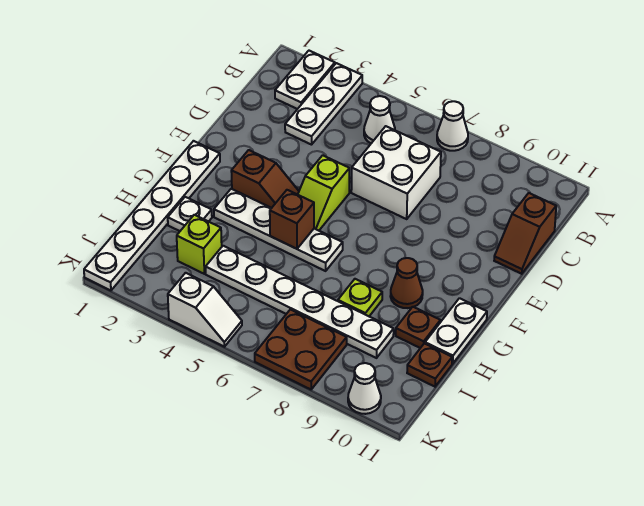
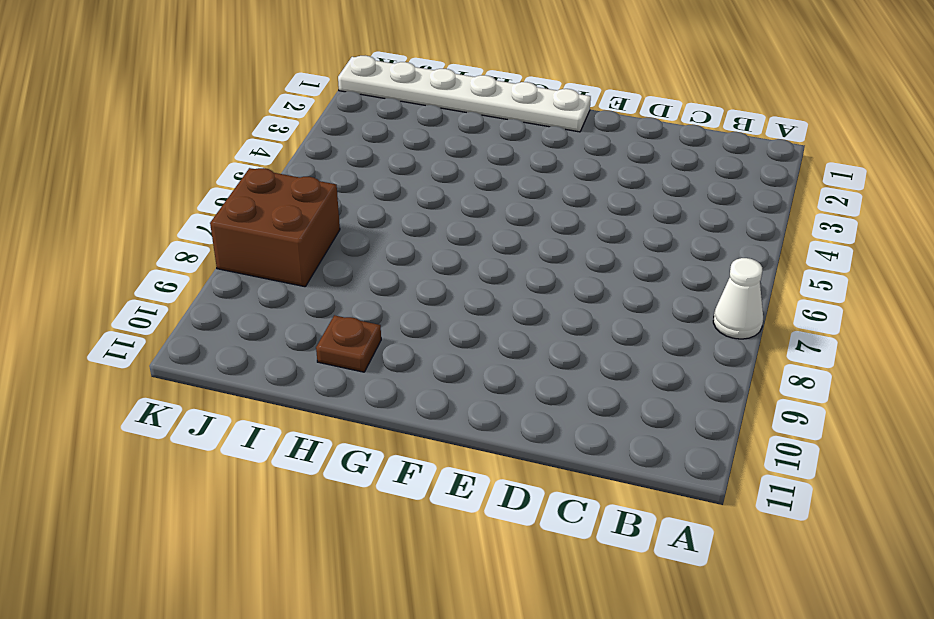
brown brick J7:K8 level 1 -> brown plate J7:K8 level 1
none -> white plate A2:B2 level 1
none -> white plate A3:C3 level 1
none -> white cone B5 level 1

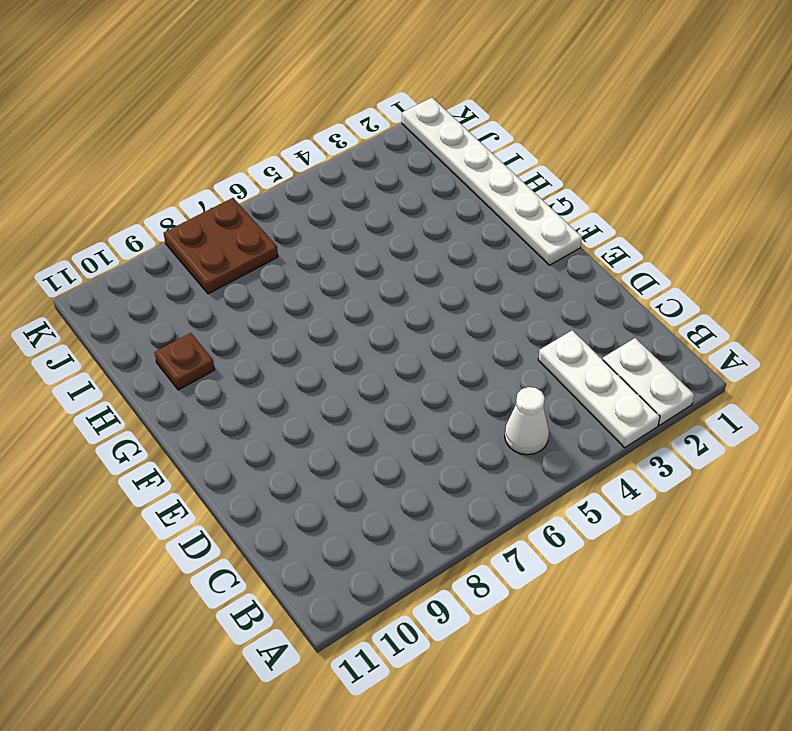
none -> white cone A7 level 1
none -> white brick C6:D7 level 1
none -> brown slope C11:D11 level 1 top C

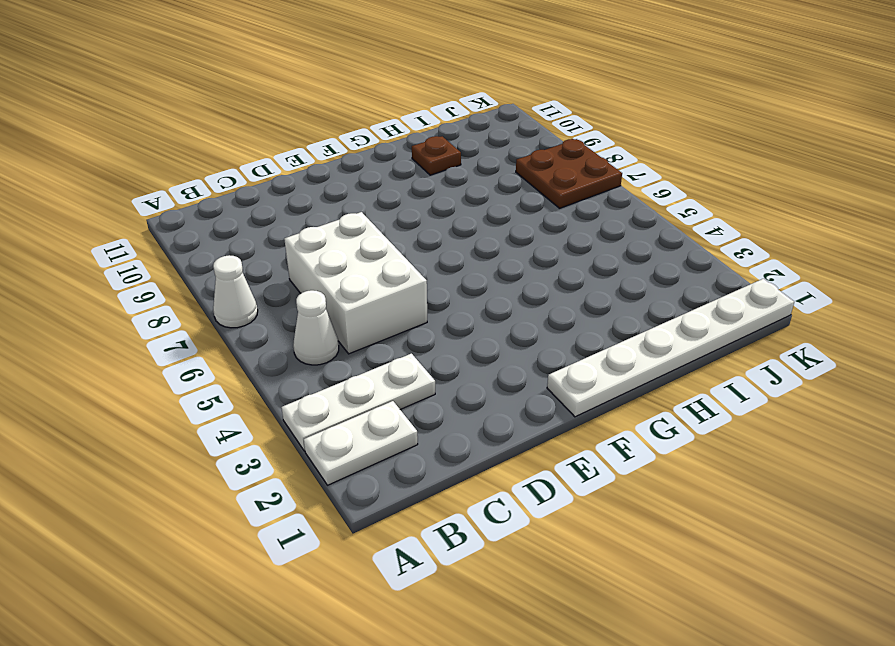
white brick C5:D7 level 1 -> white brick C6:D7 level 1
none -> brown slope C11:D11 level 1 top C
none -> lime slope E5:F5 level 1 top E
none -> brown slope F3:F4 level 1 top 3

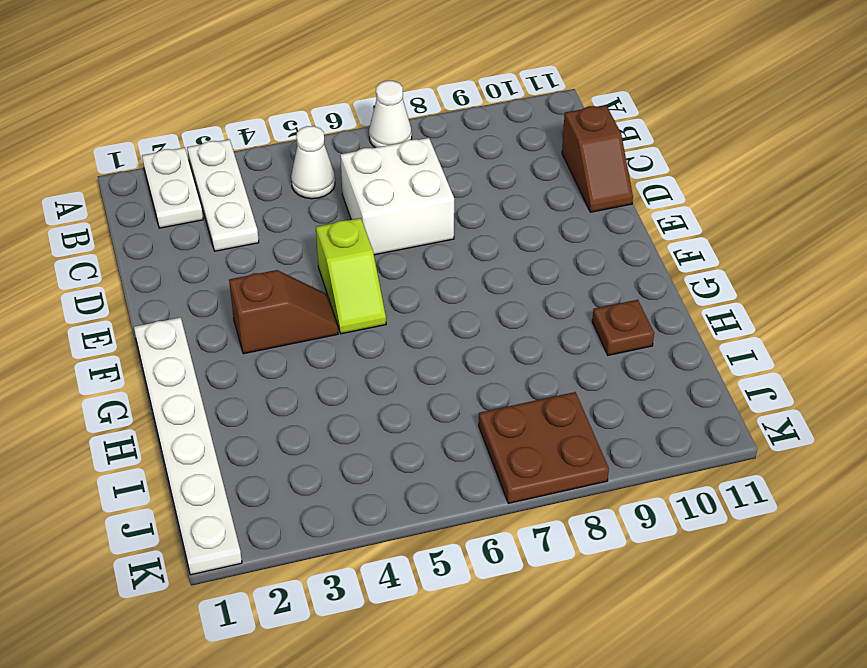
none -> white plate G3:G6 level 1
none -> brown cone G9 level 1
none -> white plate G11:H11 level 1

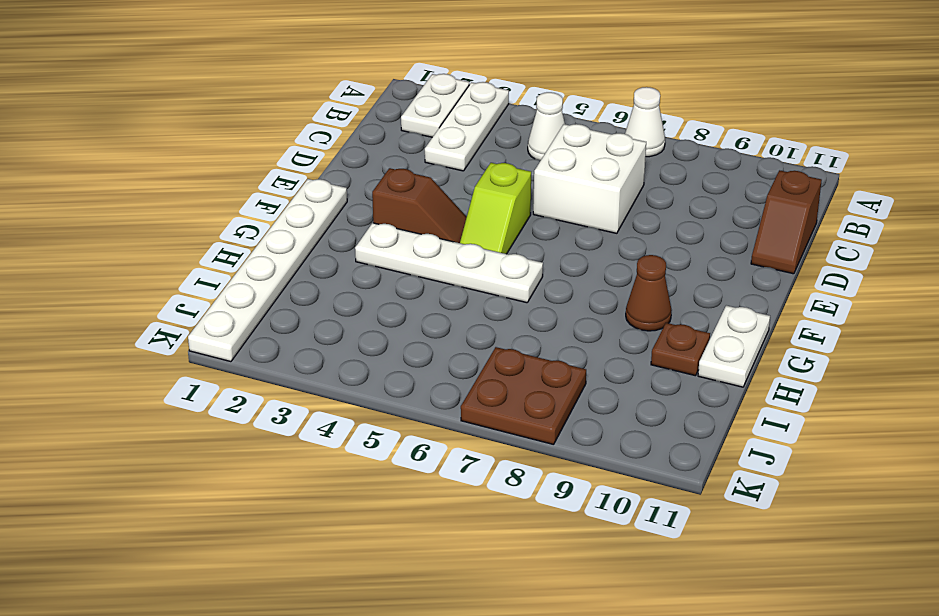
none -> white plate H2 level 1
none -> lime plate H8 level 1
none -> lime brick I3 level 1

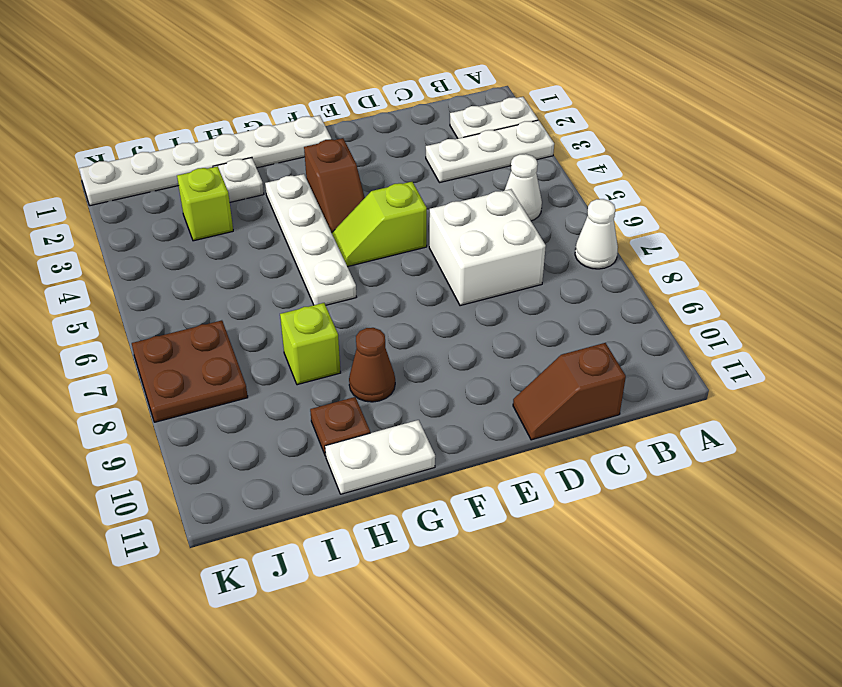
lime brick H8 level 1 -> lime plate H8 level 1
none -> white plate I4:I9 level 1
none -> brown plate I11 level 1
none -> white slope K4:K5 level 1 top 4

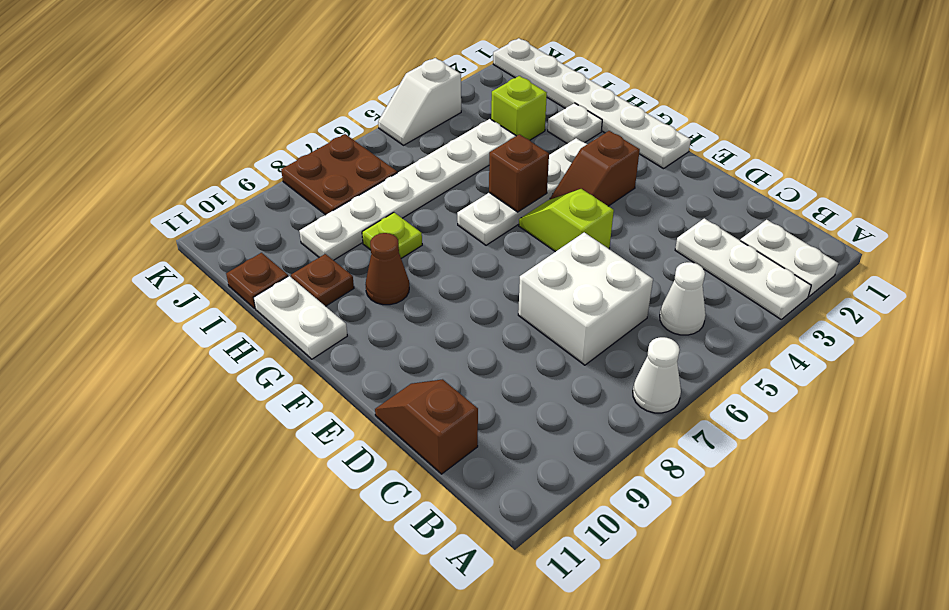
none -> white cone K10 level 1

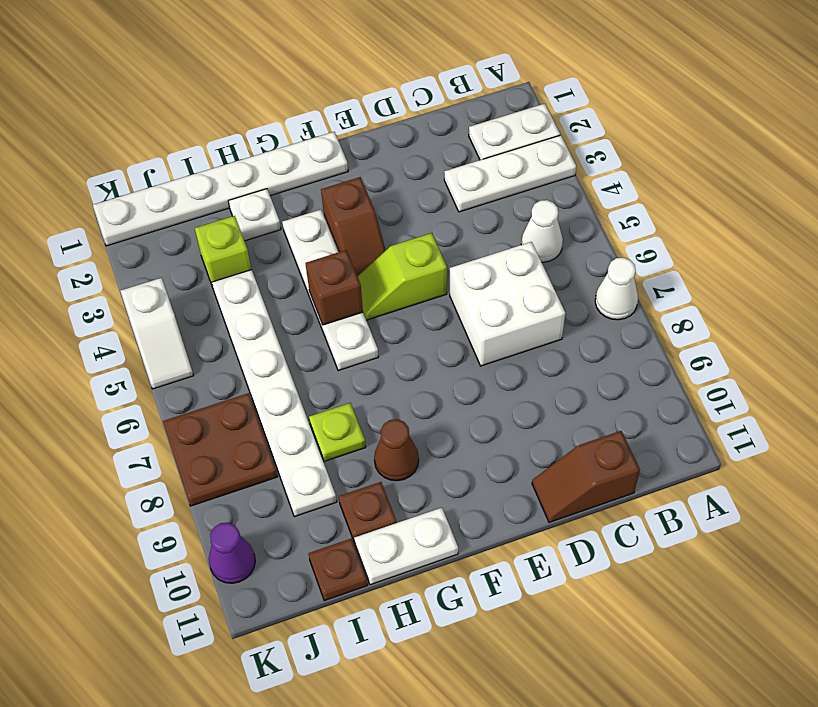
purple cone K10 level 1 -> white cone K10 level 1

